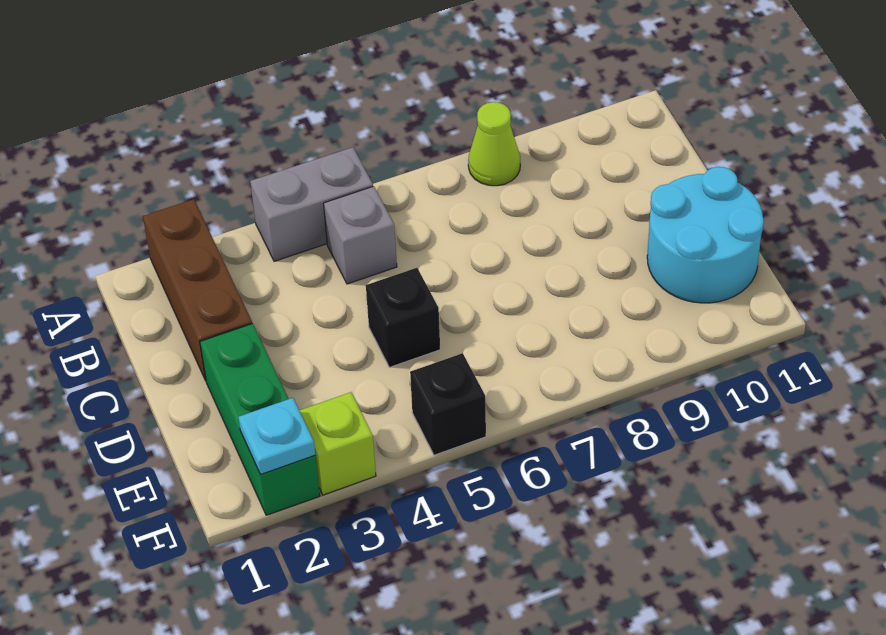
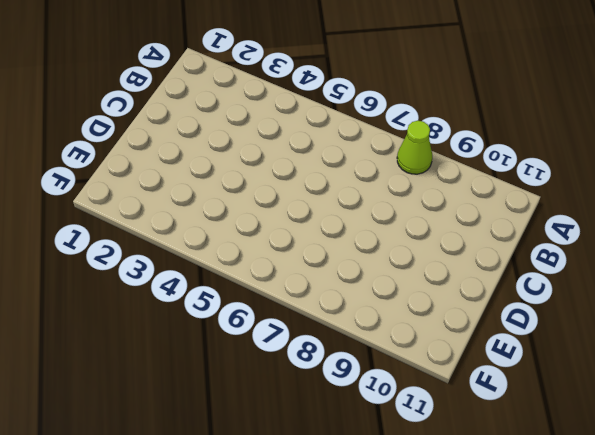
none -> brown brick A2:C2 level 1
none -> grey brick A4:A5 level 1

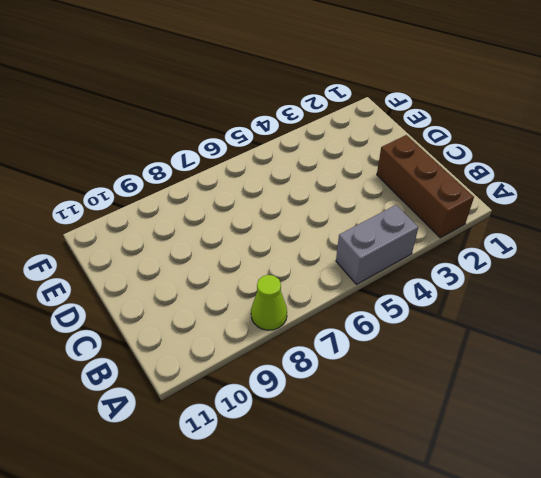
none -> grey brick B5 level 1
none -> green brick D2:F2 level 1

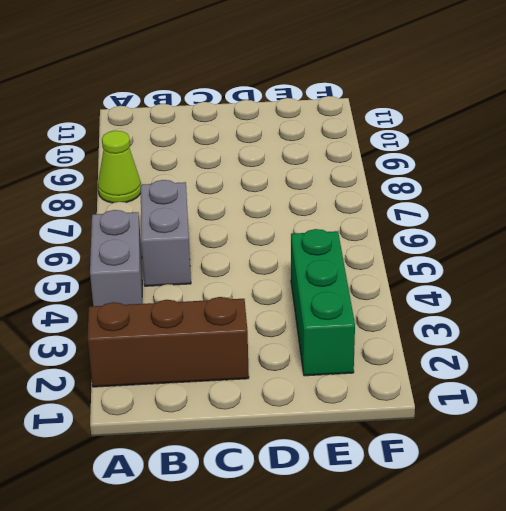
grey brick B5:B6 level 1 -> grey brick B5 level 1
green brick E2:E4 level 1 -> green brick D2:F2 level 1
none -> black brick D5 level 1
none -> cyan round brick D10:E11 level 1

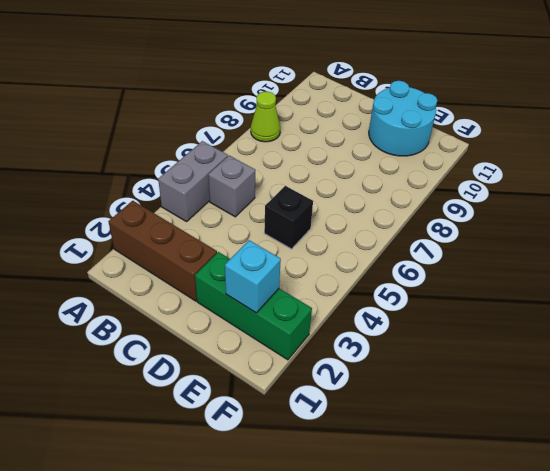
cyan brick E2 level 2 -> none
none -> lime brick F3 level 1
none -> black brick F5 level 1

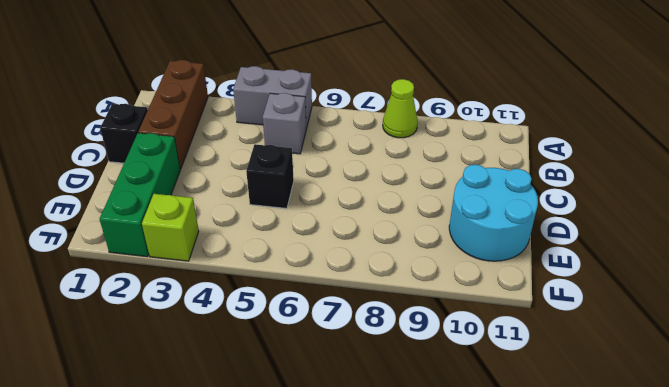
black brick C1 level 1 -> black brick F5 level 1
none -> cyan plate F2 level 2

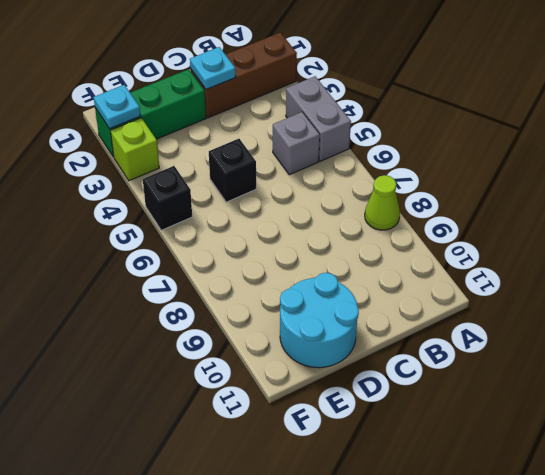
cyan plate C2 level 2 -> none

